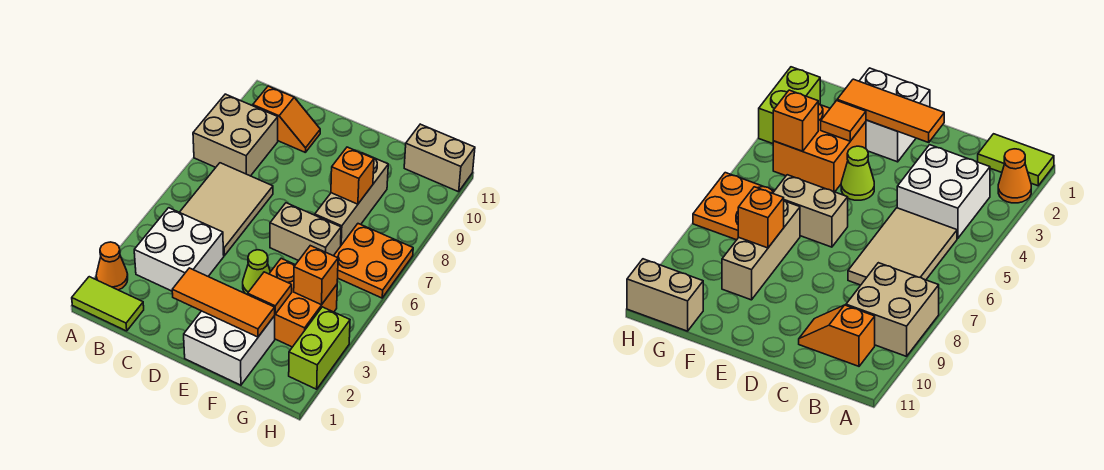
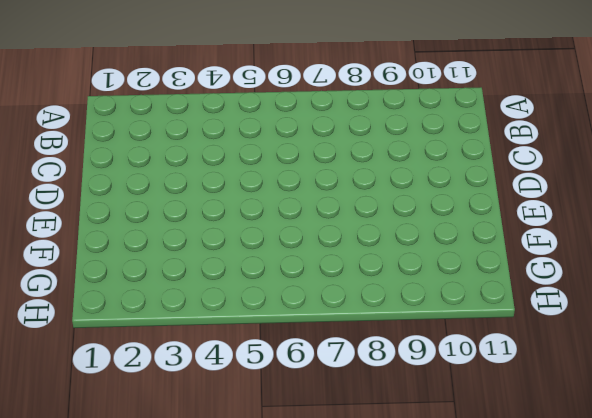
none -> lime tile A1:B1 level 1
none -> orange cone A2 level 1
none -> tan brick A8:B9 level 1

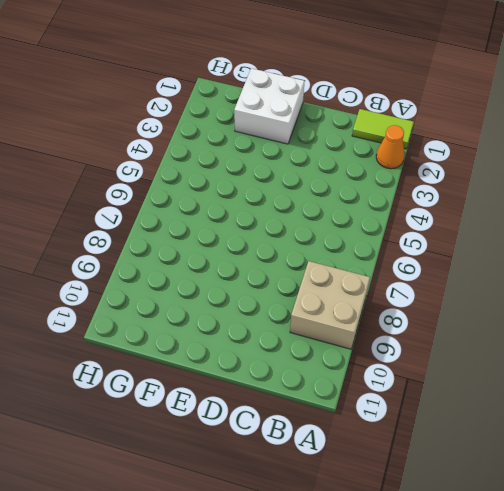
none -> white brick B3:C4 level 1
none -> tan tile B5:C7 level 1
none -> orange slope B10:C10 level 1 top B

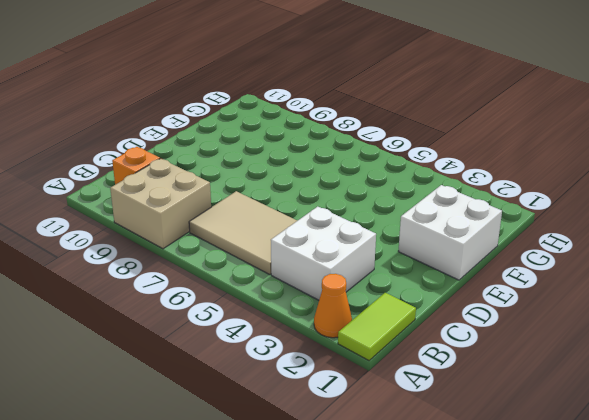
none -> lime cone E4 level 1
none -> tan brick E6:F6 level 1
none -> orange brick F3:G4 level 1

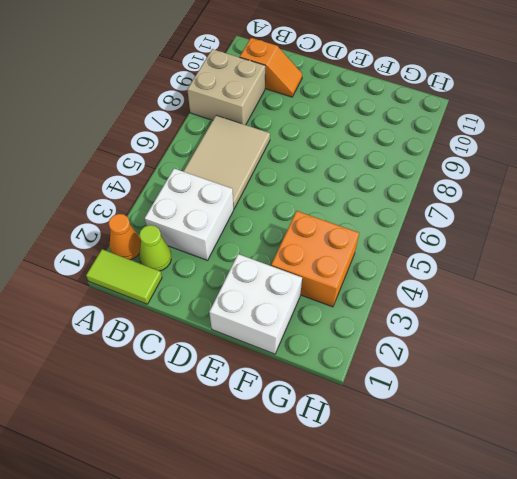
lime cone B2 level 1 -> lime cone E4 level 1
none -> tan brick E6:F6 level 1
none -> tan brick F7:F9 level 1
none -> orange plate G6:H7 level 1

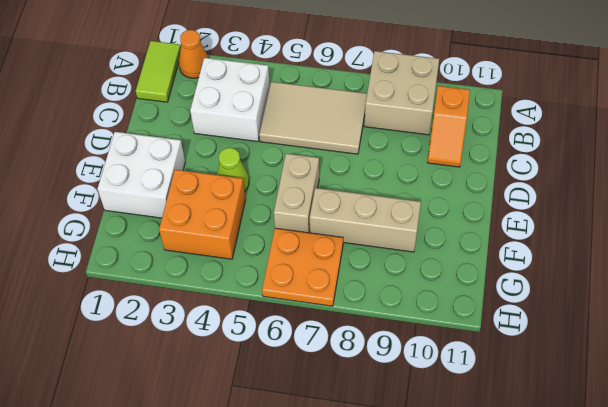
none -> tan brick G11:H11 level 1
none -> lime brick H2:H3 level 1
none -> orange tile D2:F2 level 2

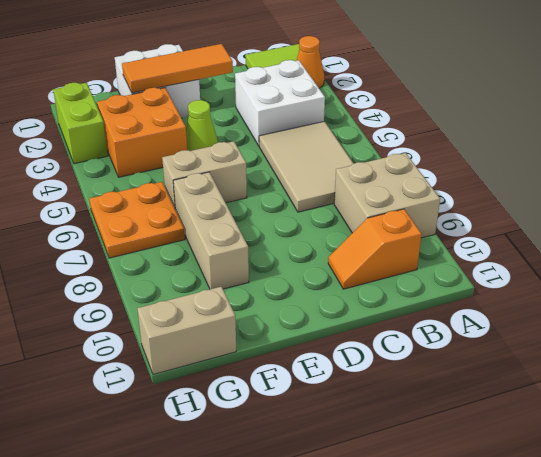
none -> orange tile F3 level 2
none -> orange brick F8 level 2
none -> orange brick G4 level 2

